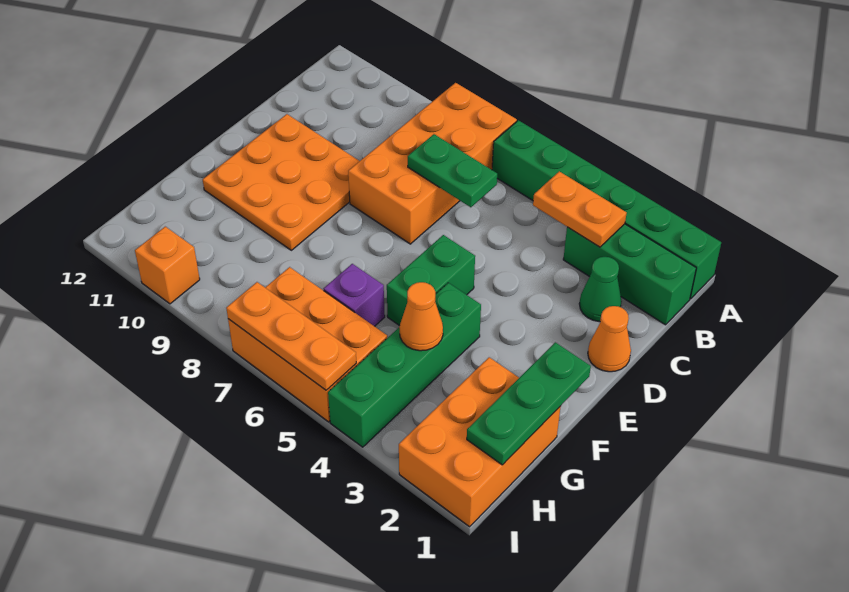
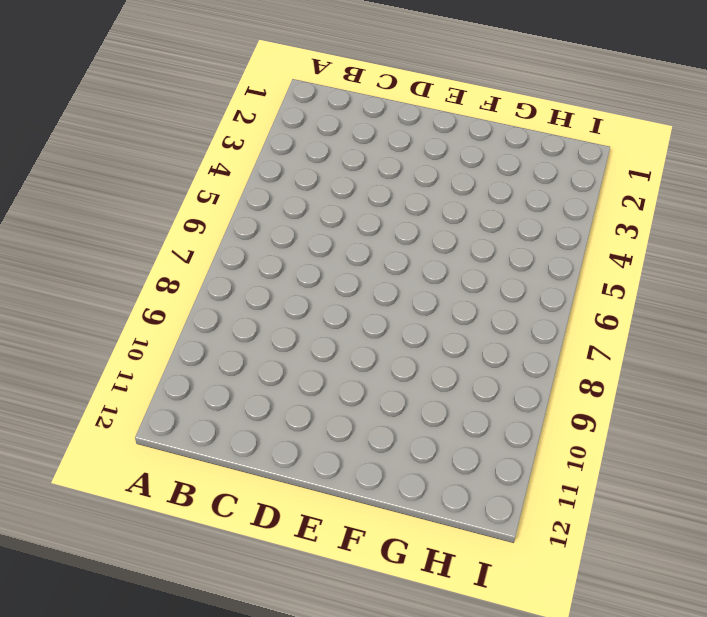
none -> green brick A1:A6 level 1
none -> orange brick A7:D8 level 1
none -> green brick B1:B3 level 1

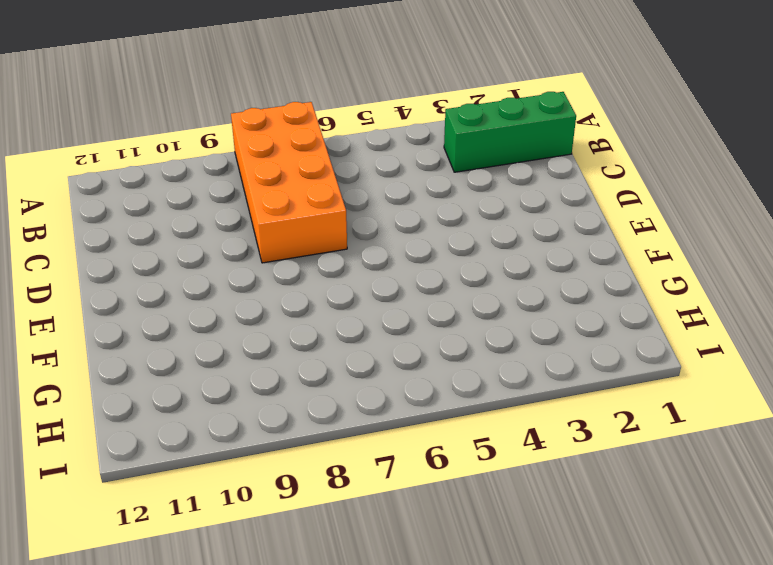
none -> green brick A1:A6 level 1
none -> green cone C2 level 1
none -> orange cone D1 level 1

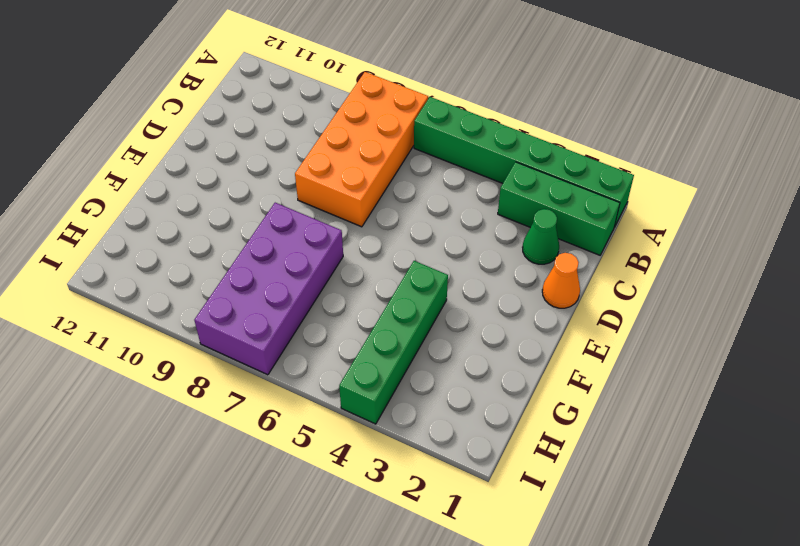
purple brick F7:I8 level 1 -> orange brick H5:I7 level 1
none -> orange plate D9:F11 level 1
none -> green brick E5:F5 level 1
none -> orange brick G1:I2 level 1

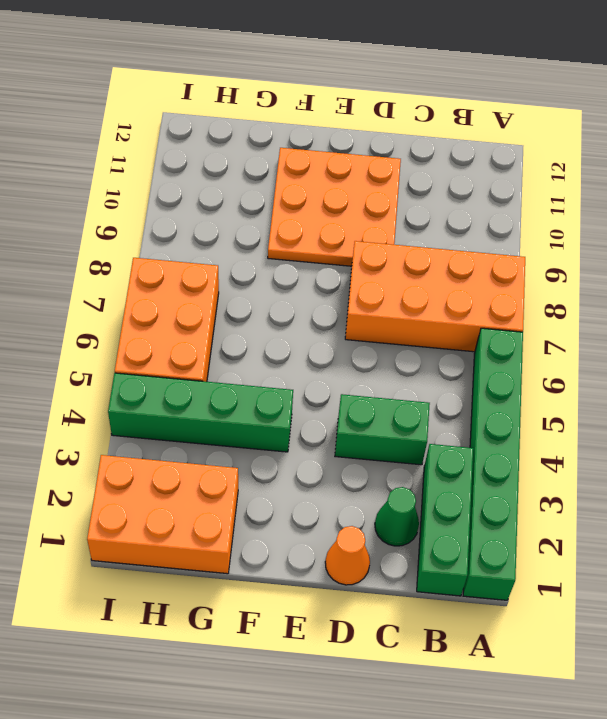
green brick C4:D4 level 1 -> green brick E5:F5 level 1
none -> purple brick G6 level 1
none -> orange brick I10 level 1
none -> orange plate B3:B4 level 2

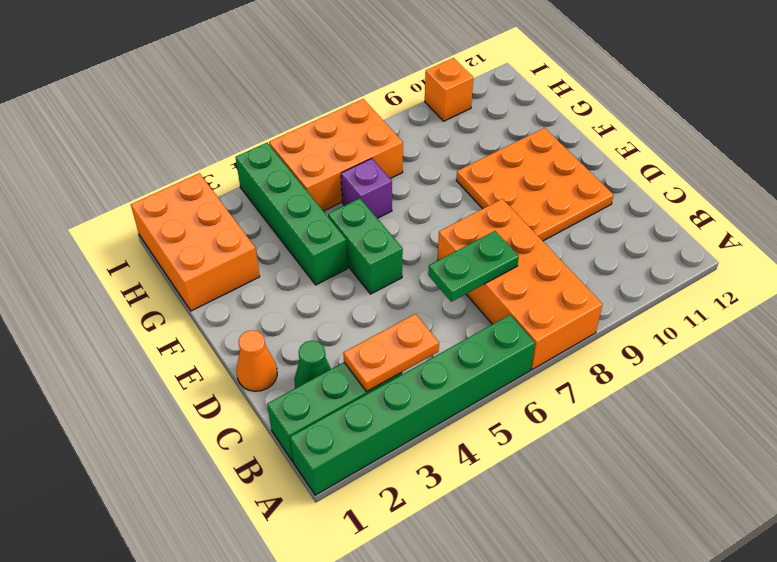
none -> green plate F1:H1 level 2
none -> orange cone G4 level 2
none -> orange plate I5:I7 level 2

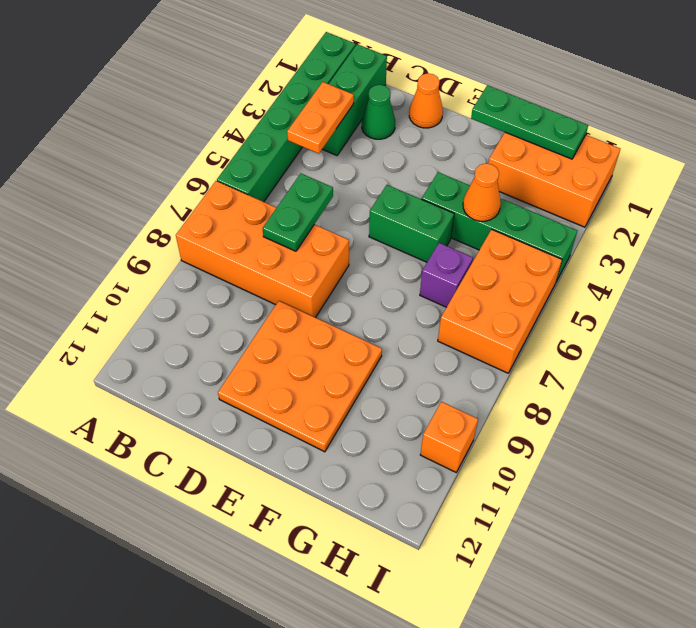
none -> orange plate I5:I7 level 2

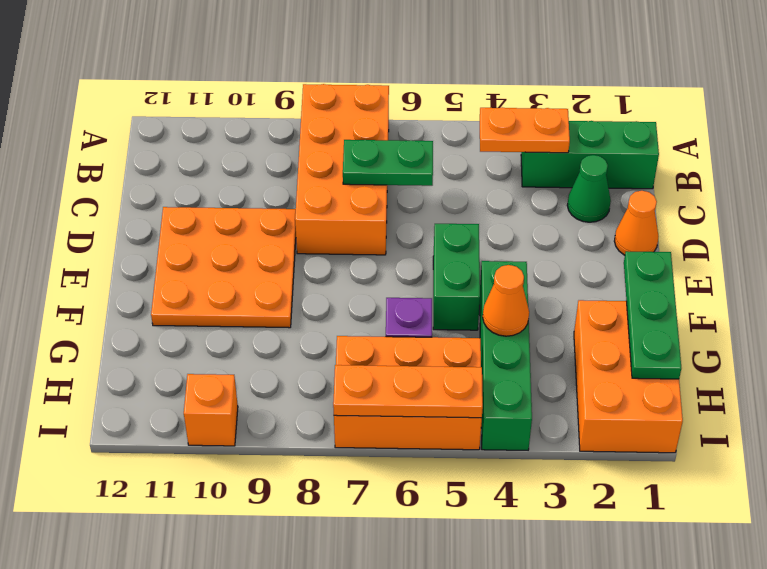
none -> green brick A1:A6 level 1

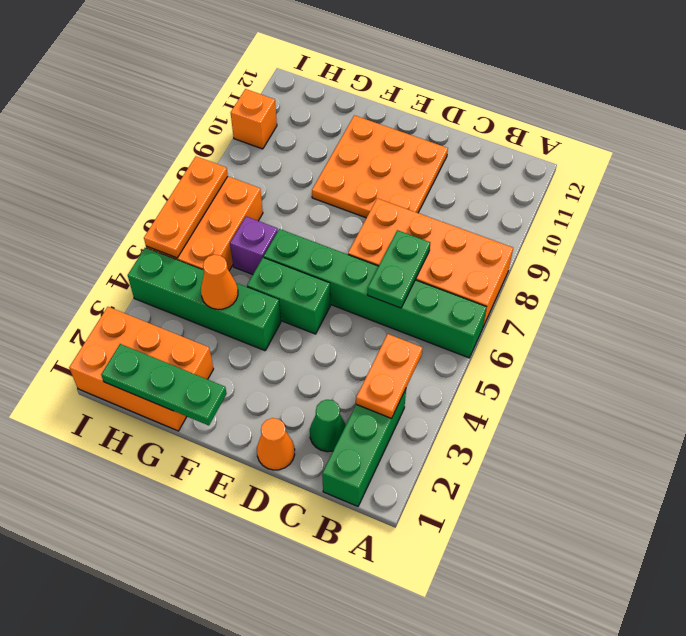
green brick A6:F6 level 1 -> green brick A1:A6 level 1

